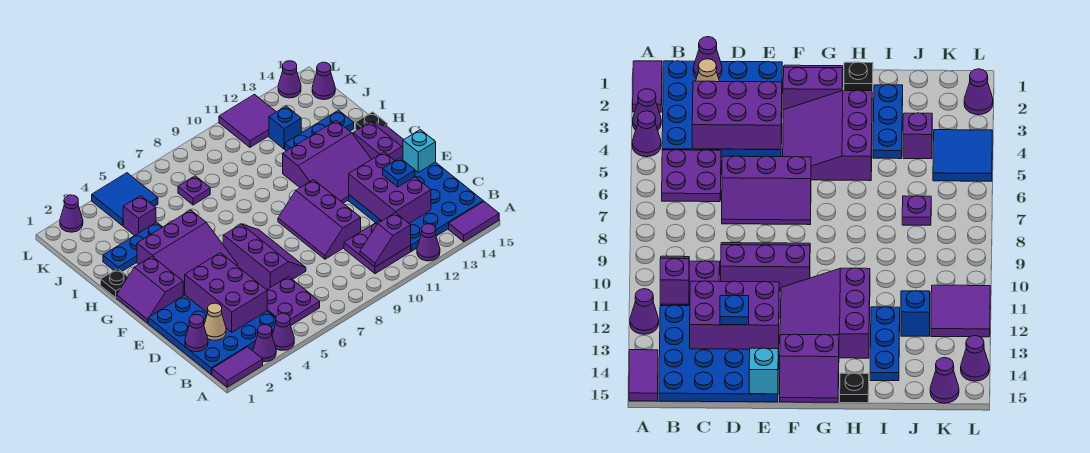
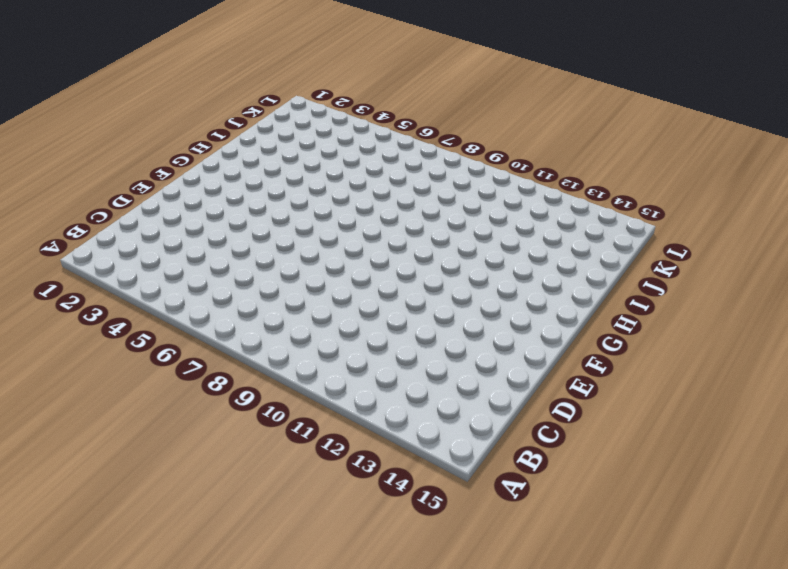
none -> purple tile A1:A2 level 1
none -> purple cone A3 level 1
none -> purple cone A4 level 1
none -> purple cone A12 level 1

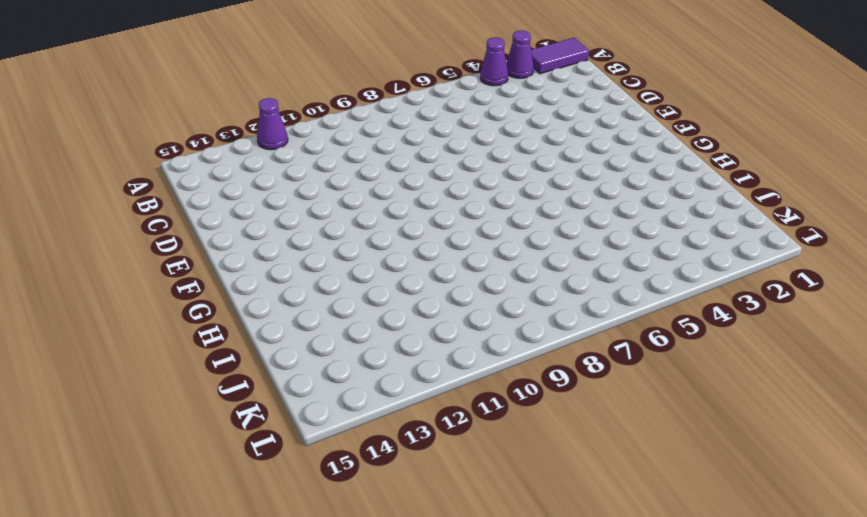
none -> purple tile A14:A15 level 1
none -> blue plate B1:E4 level 1
none -> purple plate B5:C6 level 1
none -> purple plate B10:C11 level 1

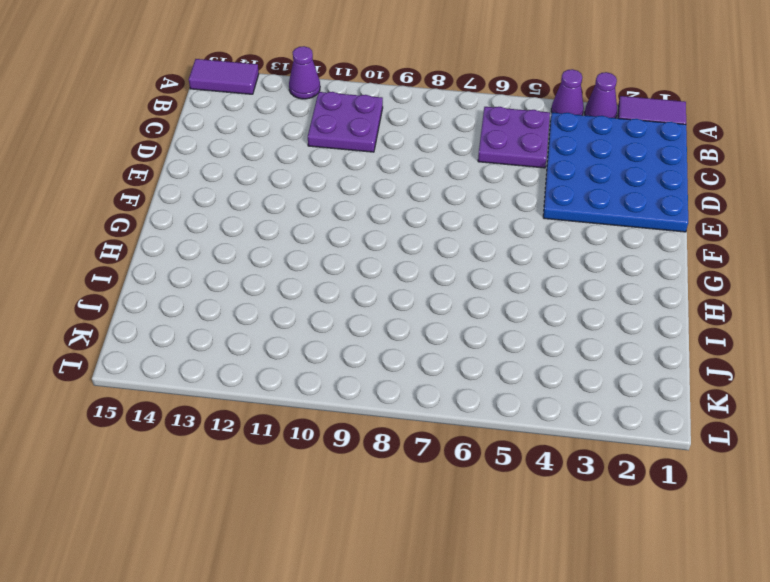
none -> blue plate B12:E15 level 1
none -> purple slope D6:F7 level 1 top 6
none -> purple slope D9:F10 level 1 top 10
none -> purple slope F1:G2 level 1 top 2

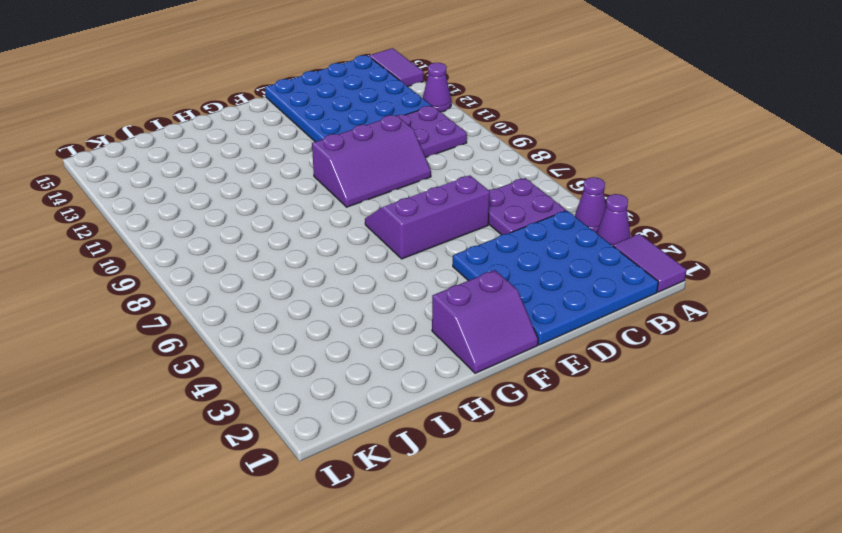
none -> purple slope F3:H5 level 1 top H
none -> purple slope F11:H13 level 1 top H
none -> purple slope F14:G15 level 1 top 14
none -> black plate H1 level 1

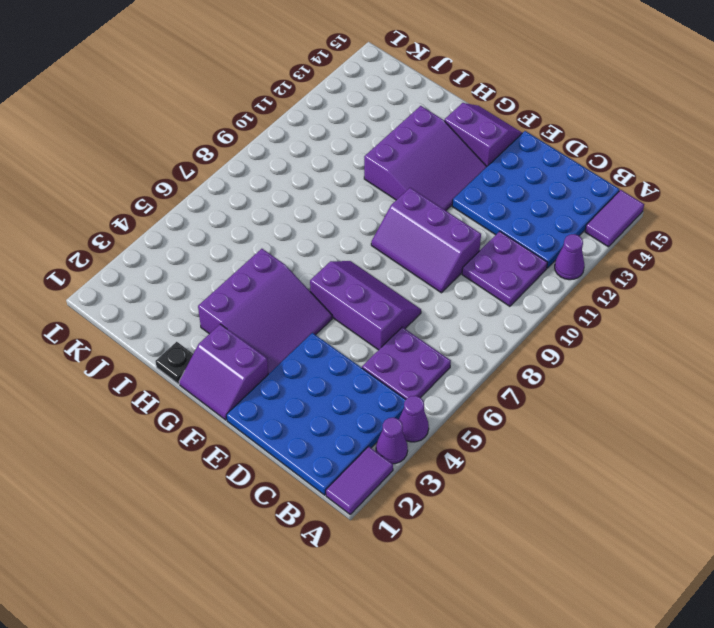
none -> black plate H15 level 1
none -> blue plate I2:I4 level 1
none -> blue plate I12:I14 level 1
none -> purple brick J4 level 1

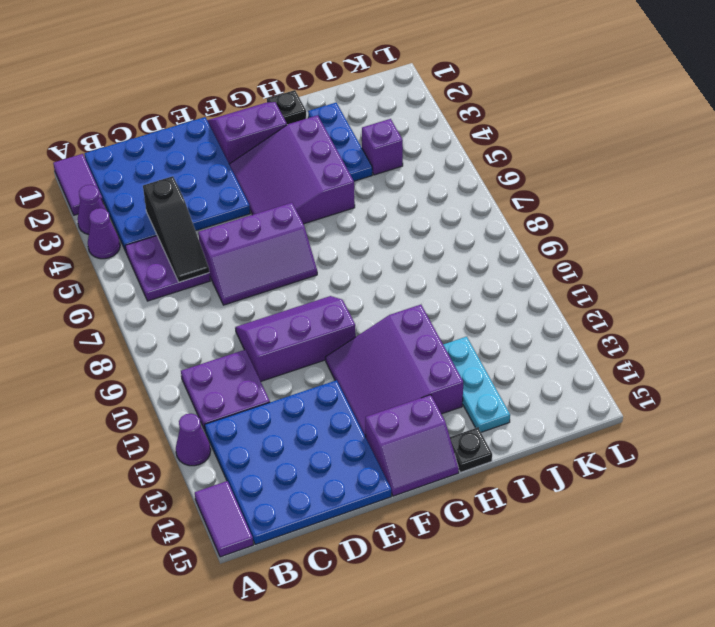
black slope C4:C6 level 2 top 4 -> purple brick C3:E4 level 2
cyan plate I12:I14 level 1 -> blue plate I12:I14 level 1
none -> purple plate J7 level 1
none -> blue brick J12 level 1
none -> blue tile K4:L5 level 1
none -> purple tile K11:L12 level 1

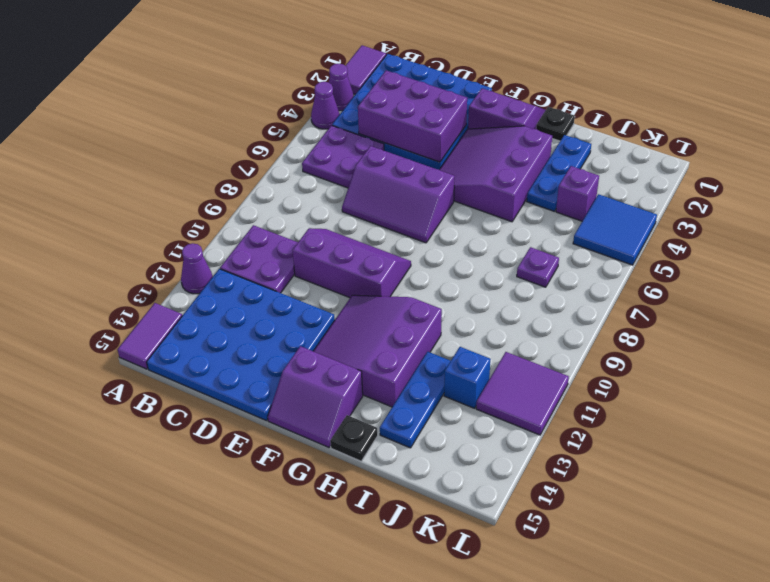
none -> purple cone K15 level 1
none -> purple cone L2 level 1
none -> purple cone L14 level 1
none -> purple slope B10:B11 level 2 top 11

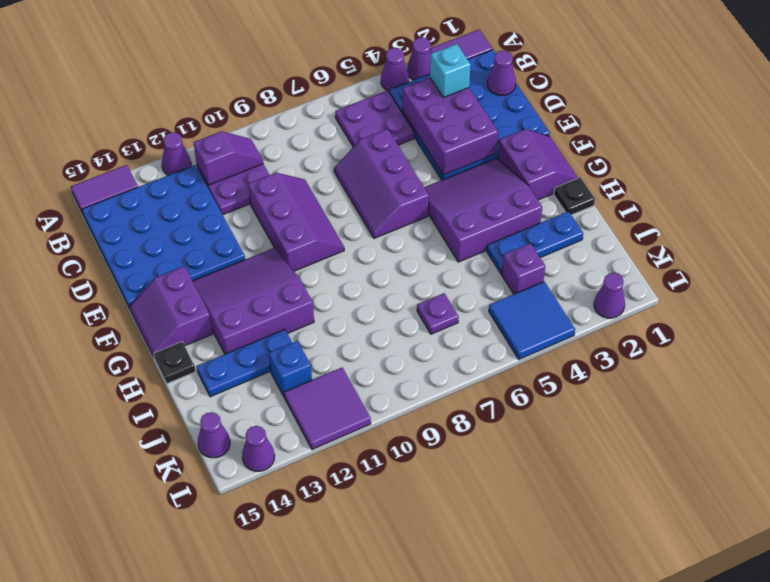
cyan brick C3 level 3 -> cyan brick E15 level 2
none -> tan cone C2 level 2
none -> purple brick C12:E13 level 2
none -> blue plate D13 level 3

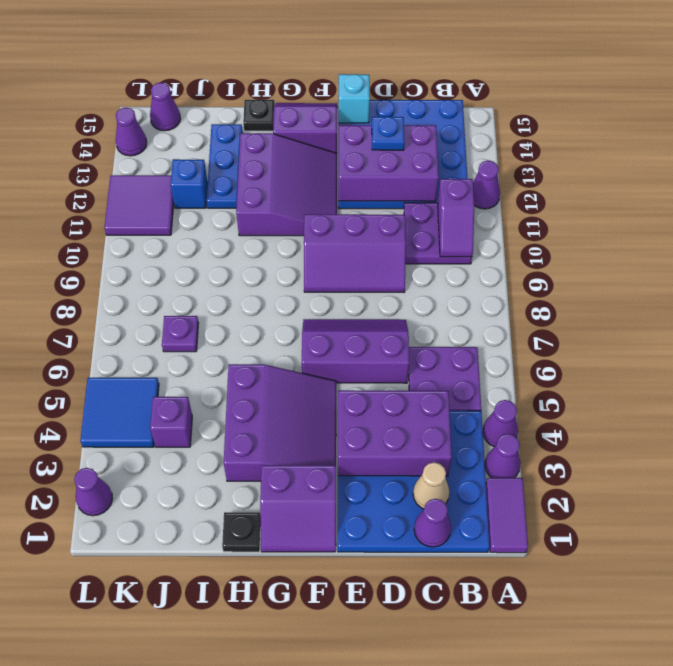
none -> purple tile A14:A15 level 1
none -> blue plate I2:I4 level 1

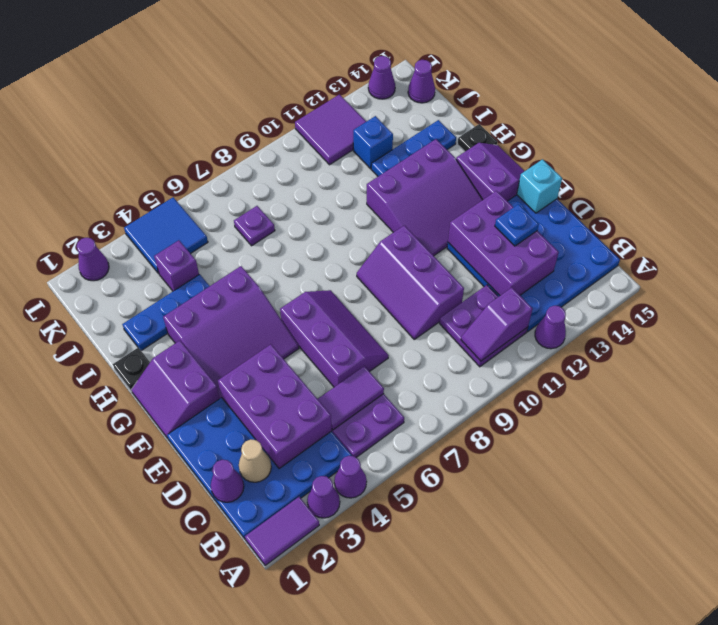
purple tile C5:C6 level 2 -> purple tile A14:A15 level 1

